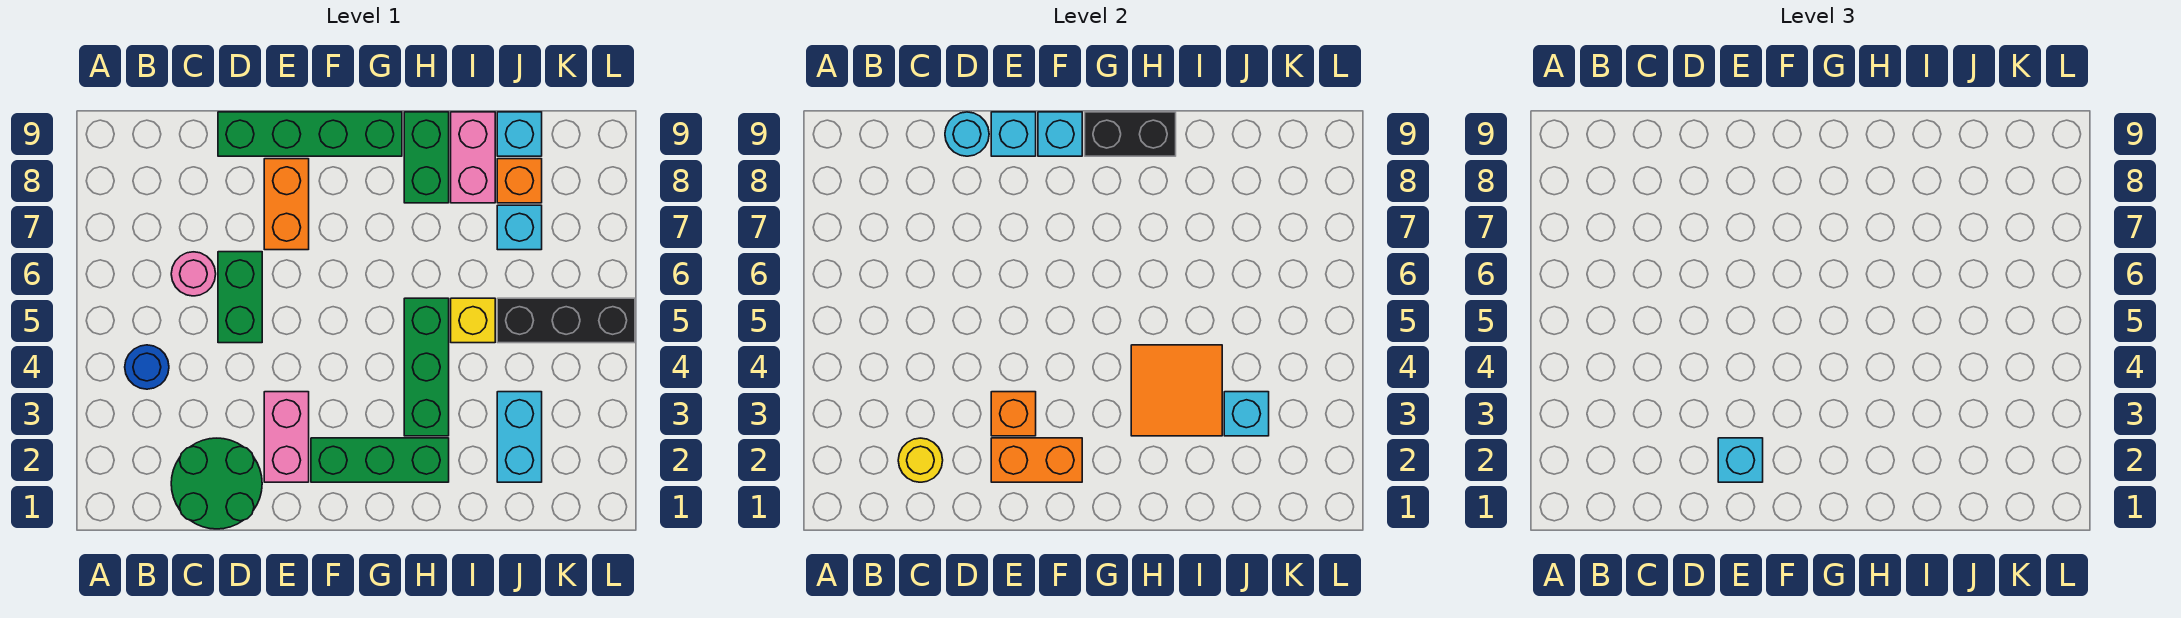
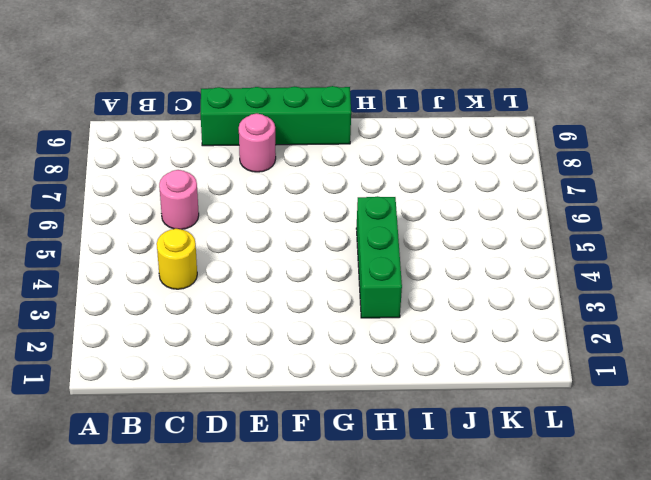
yellow round brick C4 level 1 -> yellow round brick C2 level 2
pink round brick E8 level 1 -> orange brick E7:E8 level 1
none -> blue round brick B4 level 1
none -> green round brick C1:D2 level 1
none -> green brick D5:D6 level 1

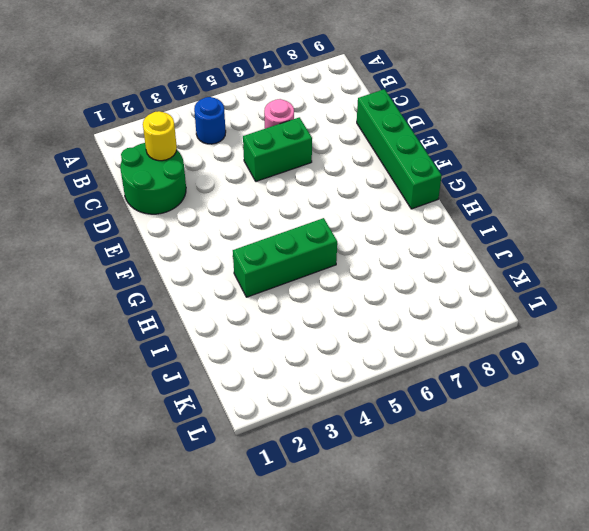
none -> pink brick E2:E3 level 1
none -> orange brick E7:E8 level 1
none -> green brick F2:H2 level 1

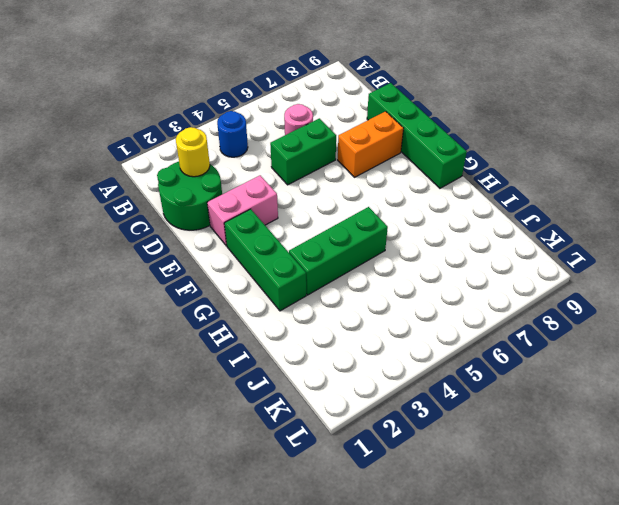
none -> green brick H8:H9 level 1
none -> yellow brick I5 level 1
none -> pink brick I8:I9 level 1

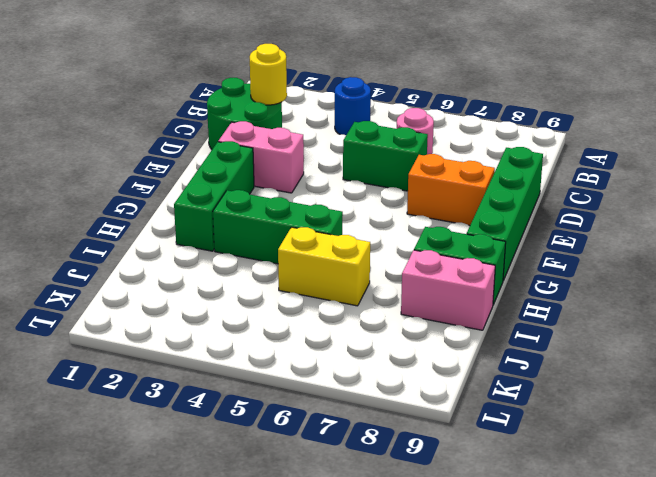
yellow brick I5:I6 level 1 -> yellow brick I5 level 1
none -> cyan brick J2:J3 level 1
none -> black brick J5:L5 level 1
none -> cyan brick J7 level 1

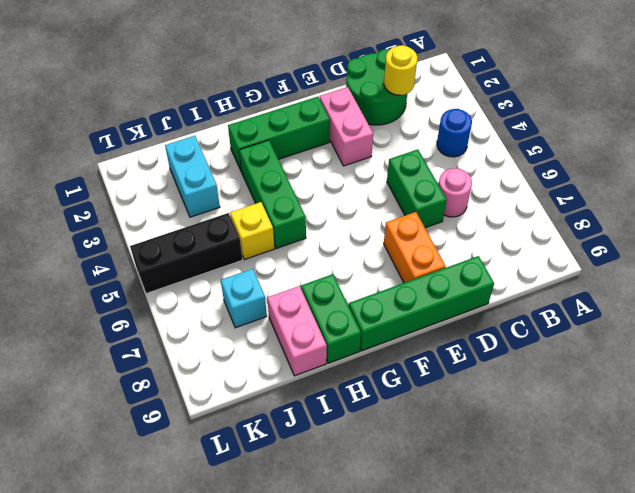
none -> orange brick J8 level 1
none -> cyan brick J9 level 1
none -> cyan round brick D9 level 2

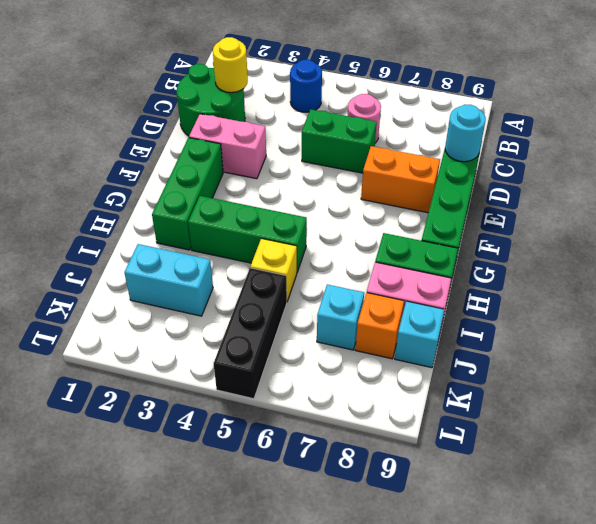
none -> orange brick E2:F2 level 2
none -> orange brick E3 level 2
none -> cyan brick E9 level 2

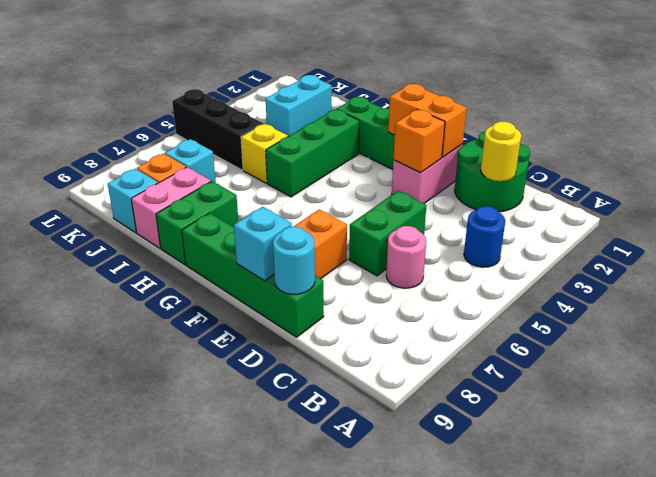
none -> cyan brick F9 level 2
none -> black brick G9:H9 level 2
none -> orange tile H3:I4 level 2

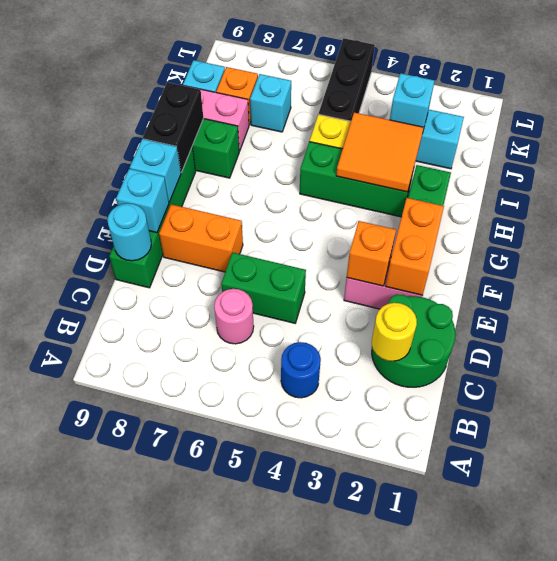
none -> cyan brick E2 level 3

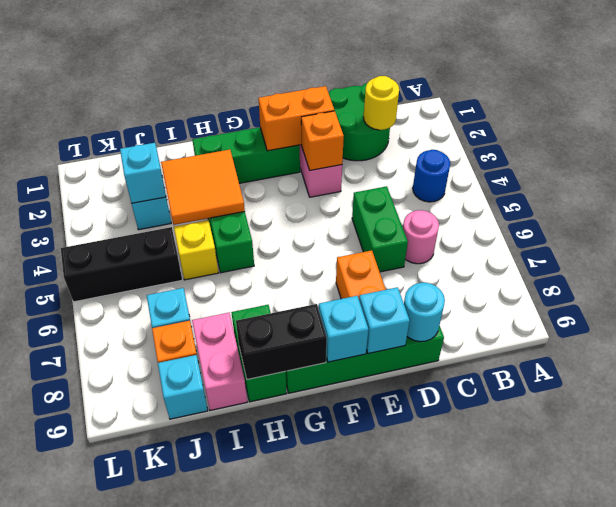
none -> cyan brick E2 level 3

